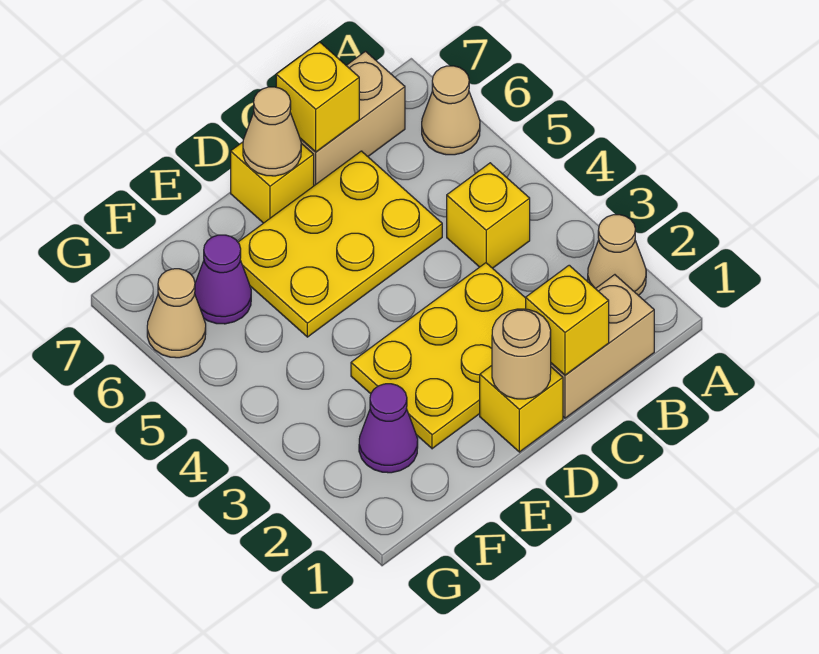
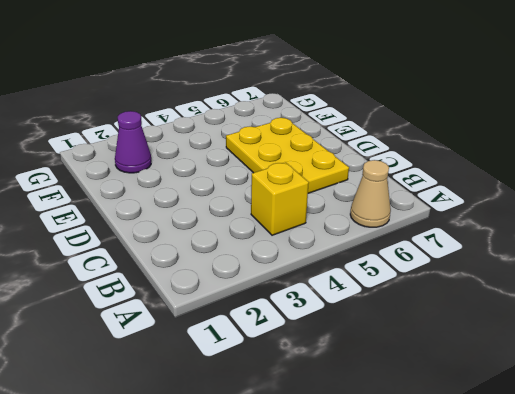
none -> tan cone A2 level 1
none -> tan brick B1:C1 level 1
none -> tan brick B7:C7 level 1

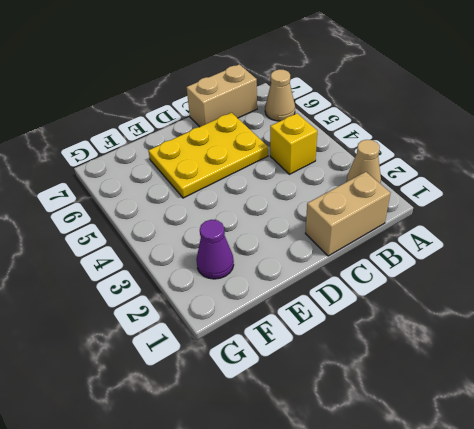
none -> yellow plate C2:E3 level 1
none -> yellow brick D1 level 1
none -> yellow brick D7 level 1

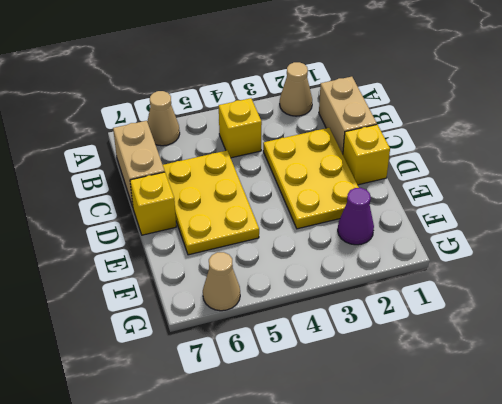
none -> purple cone F6 level 1
none -> yellow brick C1 level 2
none -> yellow brick C7 level 2

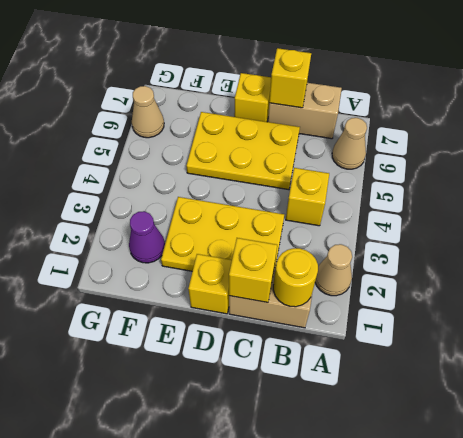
yellow round brick B1 level 2 -> none
none -> purple cone F6 level 1
none -> tan round brick D1 level 2
none -> tan cone D7 level 2

